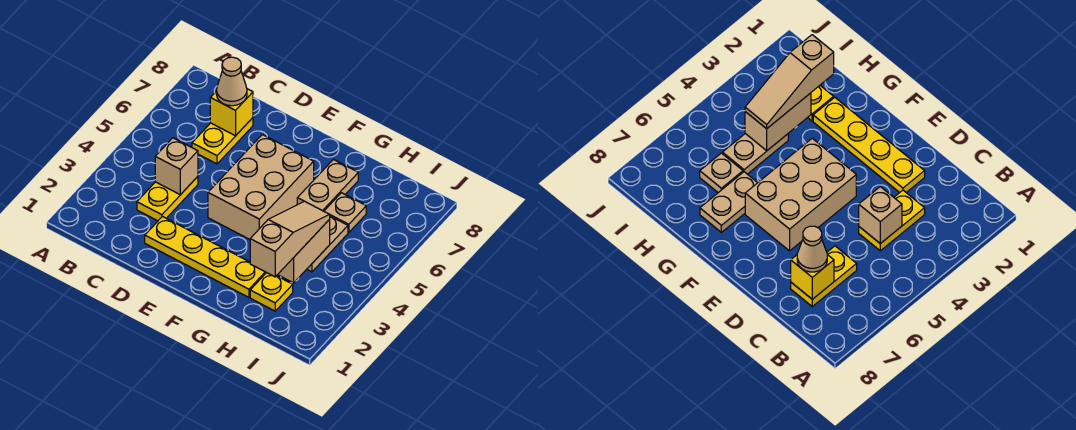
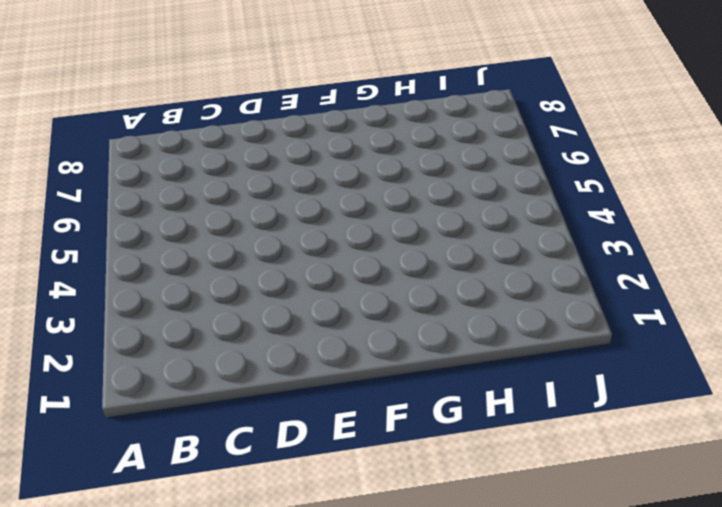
none -> yellow plate C3:C4 level 1
none -> yellow plate C6:C7 level 1
none -> yellow plate D2:G2 level 1

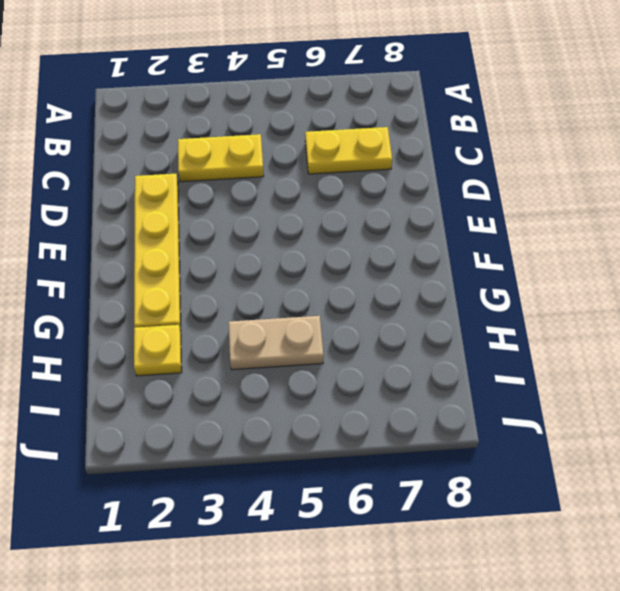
none -> tan brick E4:F6 level 1
none -> tan plate G6:G7 level 1
none -> tan plate H6 level 1

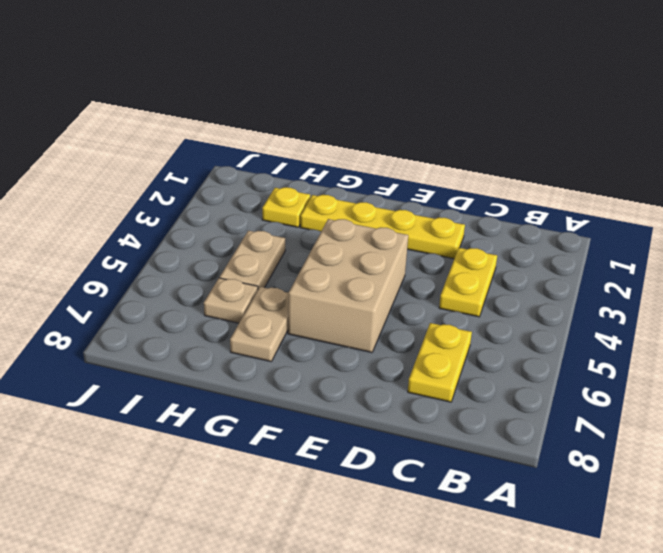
none -> tan brick C4 level 2
none -> yellow brick C7 level 2
none -> tan brick H3:H4 level 2

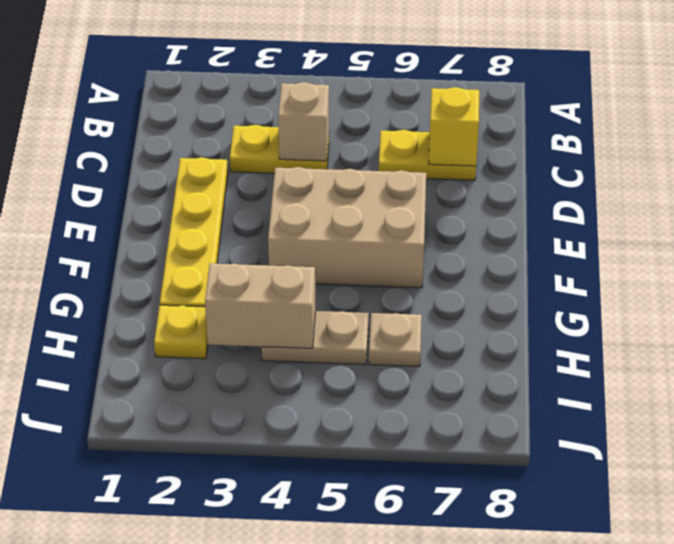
none -> tan plate G6:G7 level 1
none -> tan cone C7 level 3
none -> tan slope H2:H4 level 3 top 2

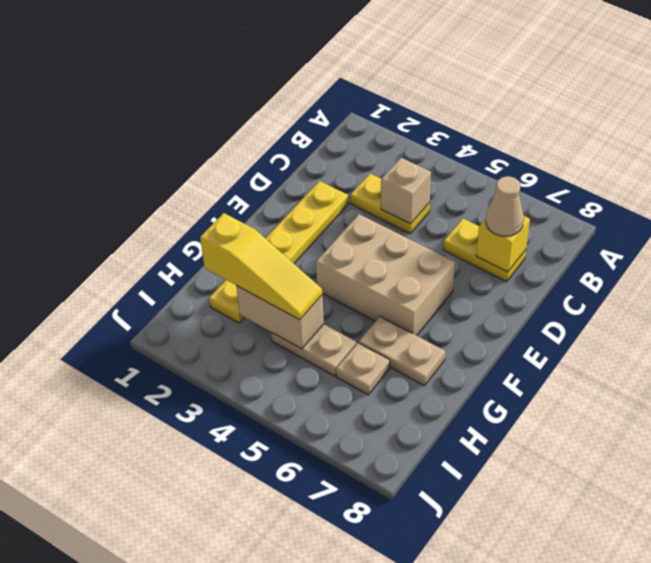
yellow slope H2:H4 level 3 top 2 -> tan slope H2:H4 level 3 top 2

